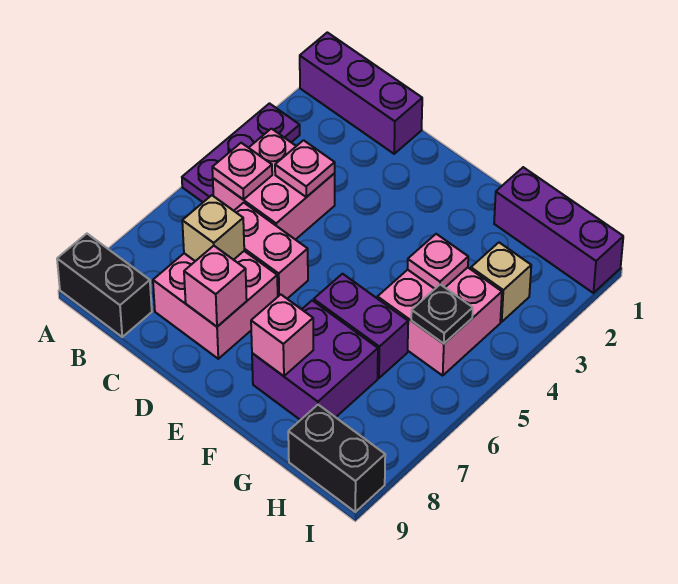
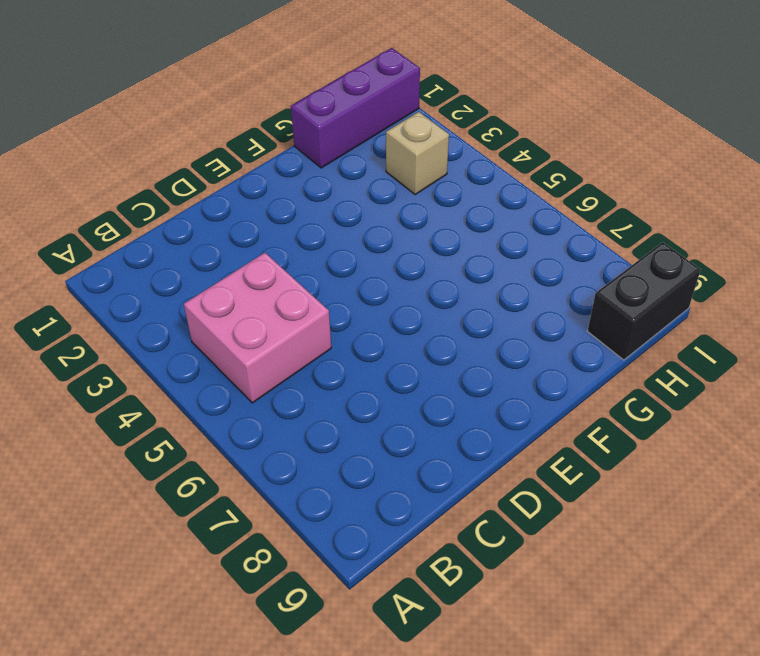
none -> purple brick A1:C1 level 1
none -> purple plate A3:A5 level 1
none -> black brick A9:B9 level 1

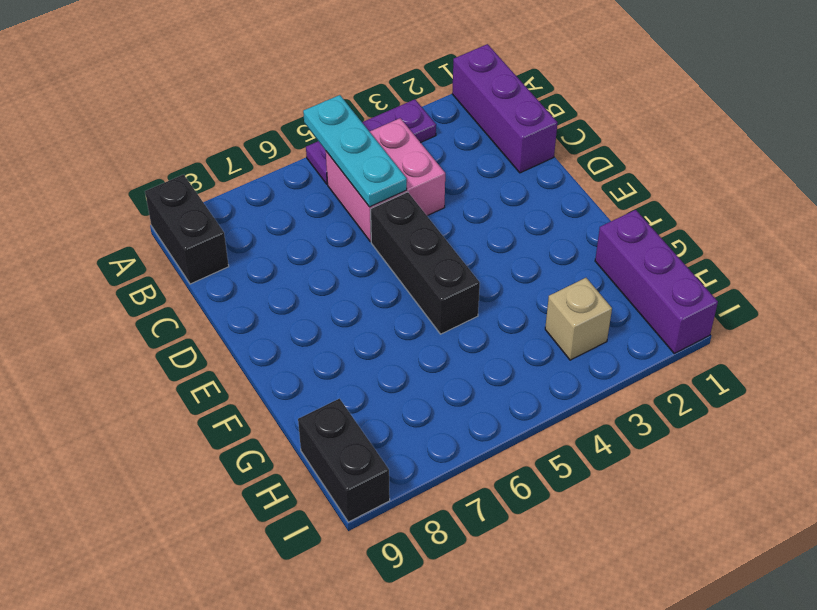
cyan plate A5:C5 level 2 -> pink plate B5 level 2
black brick D5:F5 level 1 -> none
none -> pink brick C6:D6 level 1
none -> pink brick C7:D8 level 1
none -> purple brick F6:G6 level 1

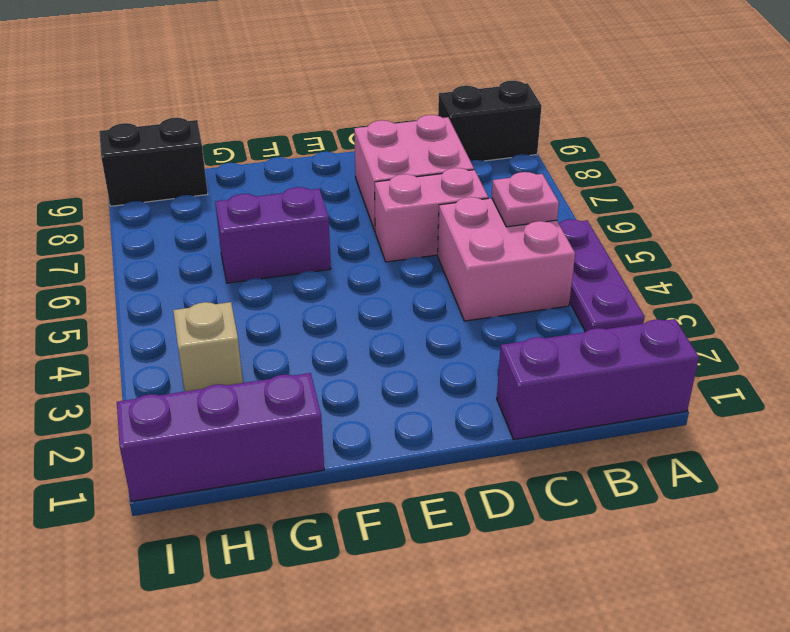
none -> purple brick F7:G8 level 1
none -> pink brick G4:H5 level 1
none -> pink plate C4 level 2

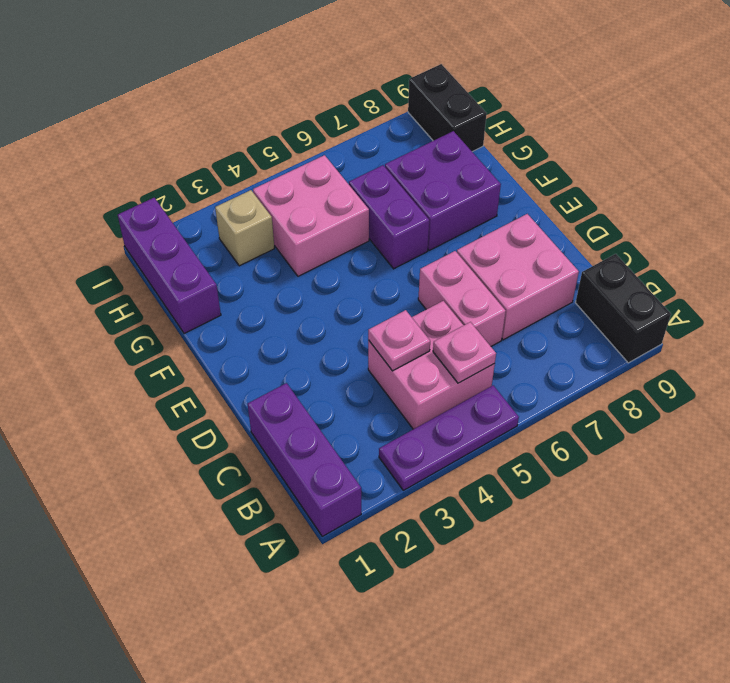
none -> tan brick C7 level 2
none -> pink brick D8 level 2
none -> pink brick F8 level 2

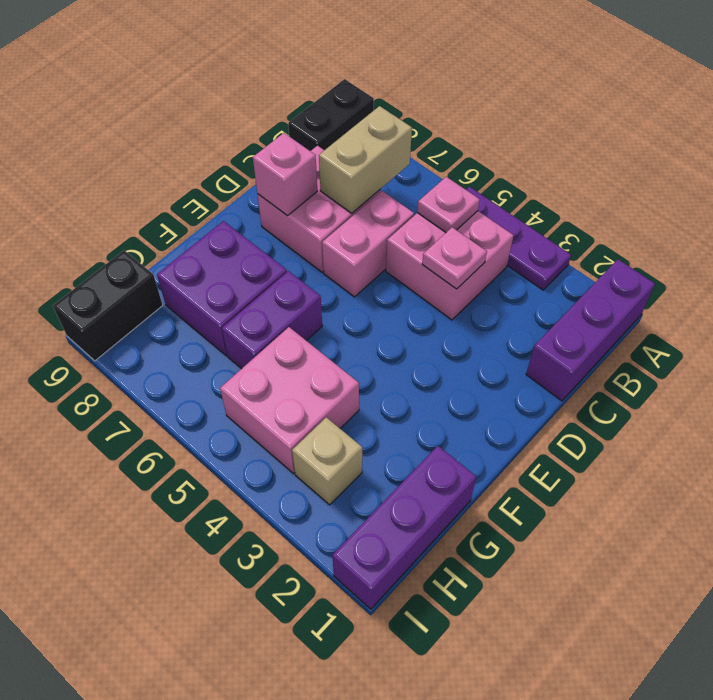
tan brick B7:C7 level 2 -> tan brick C7 level 2
none -> pink brick F8 level 2
none -> pink plate G4 level 2
none -> black plate H5 level 2

